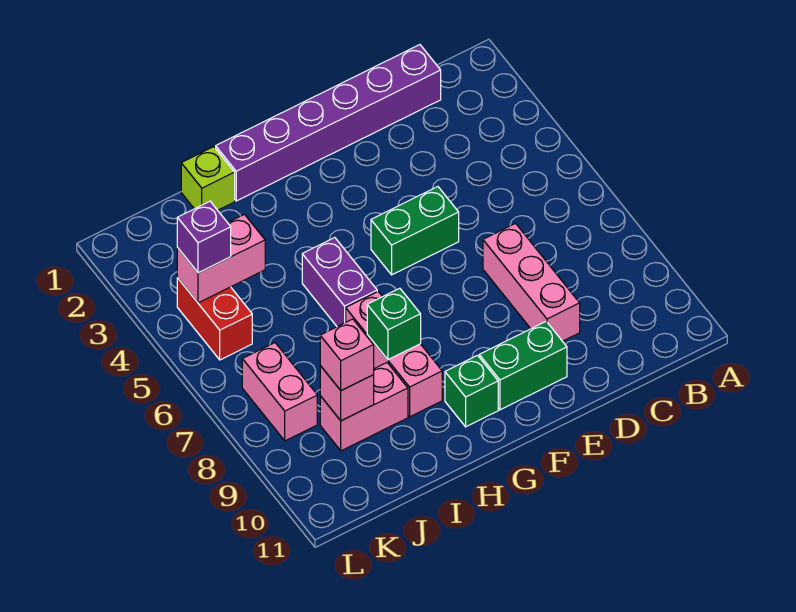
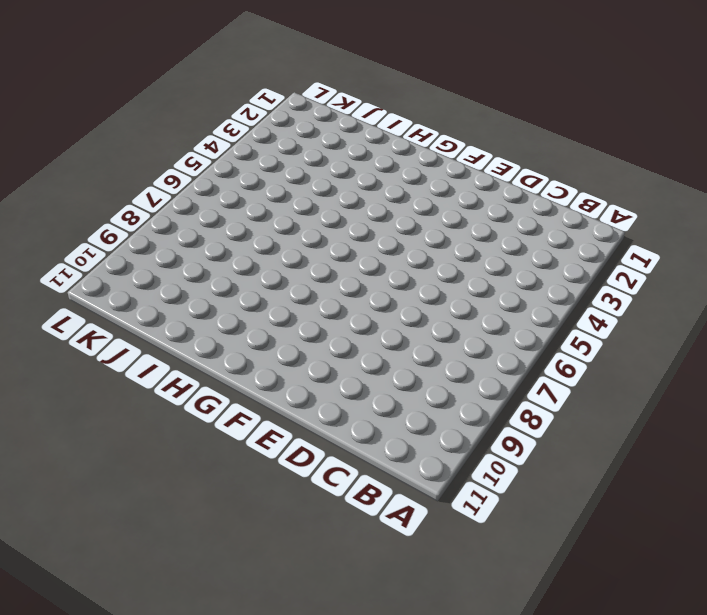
none -> purple brick C1:H1 level 1
none -> pink brick D7:D9 level 1
none -> green brick E5:F5 level 1

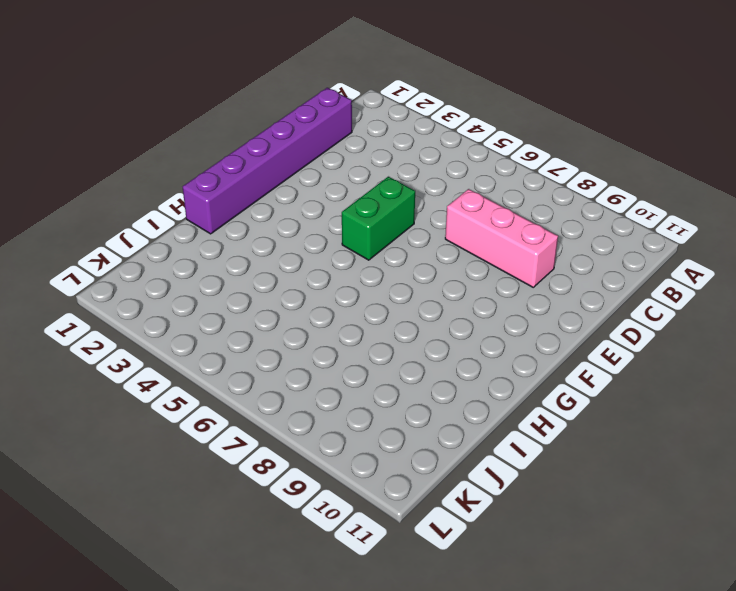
none -> green brick E10:F10 level 1
none -> green brick G10 level 1
none -> purple brick H5:H6 level 1

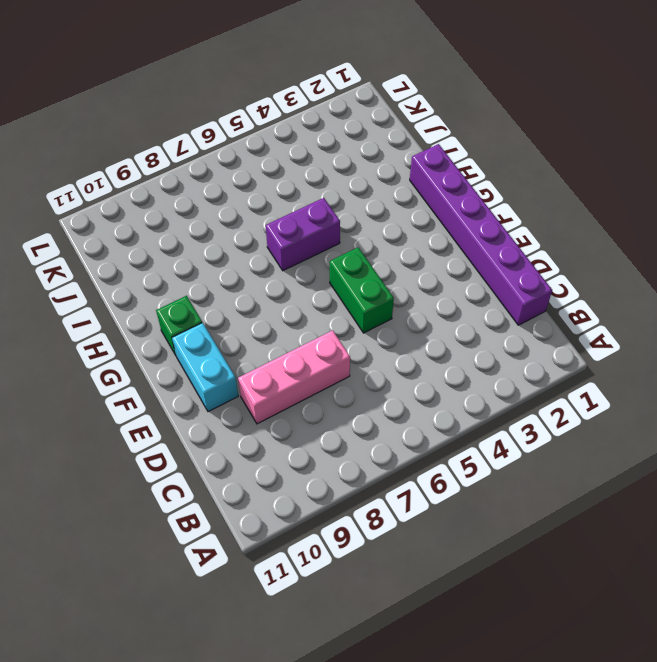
cyan brick E10:F10 level 1 -> green brick E10:F10 level 1
none -> pink brick H7:H9 level 1
none -> lime brick I1 level 1
none -> pink brick I9:J9 level 1

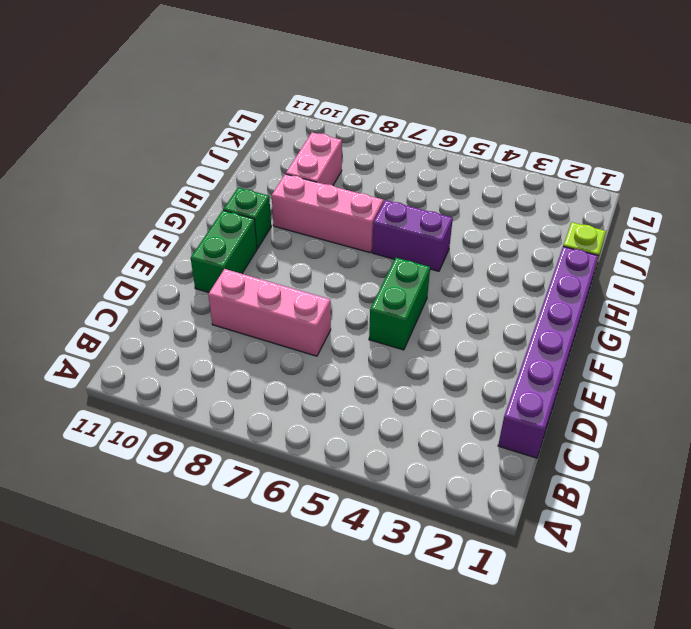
none -> red brick K4:K5 level 1
none -> pink brick K7:K8 level 1
none -> green brick H8 level 2

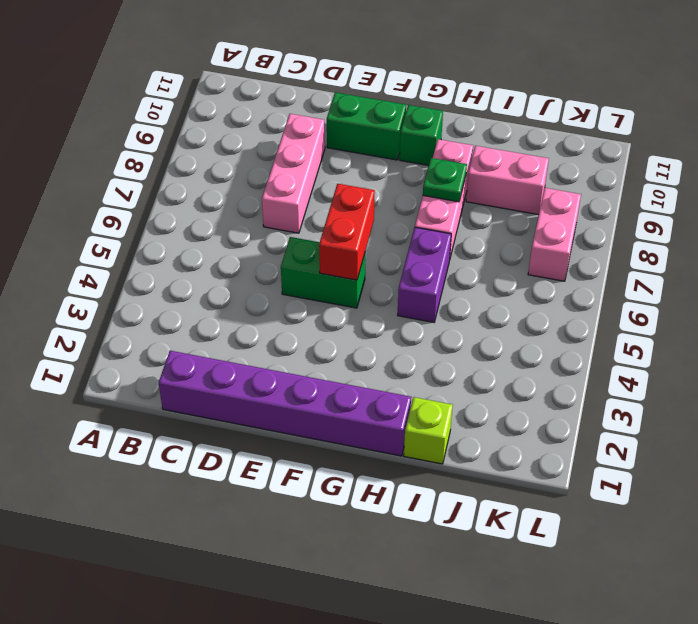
red brick F5:F6 level 2 -> red brick K4:K5 level 1
green plate H8 level 2 -> green brick H8 level 2
none -> pink brick J4:K4 level 2
none -> pink brick J9 level 2
none -> pink brick J9 level 3

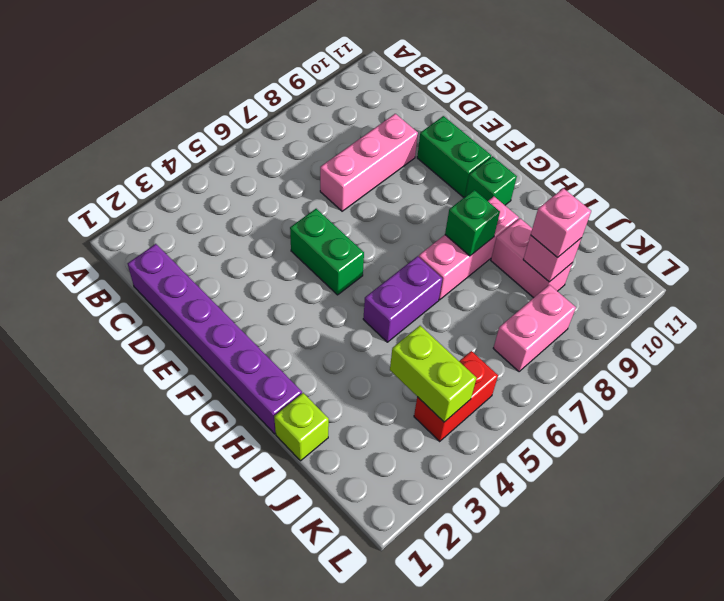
lime brick J4:K4 level 2 -> pink brick J4:K4 level 2
none -> purple brick K4 level 3

